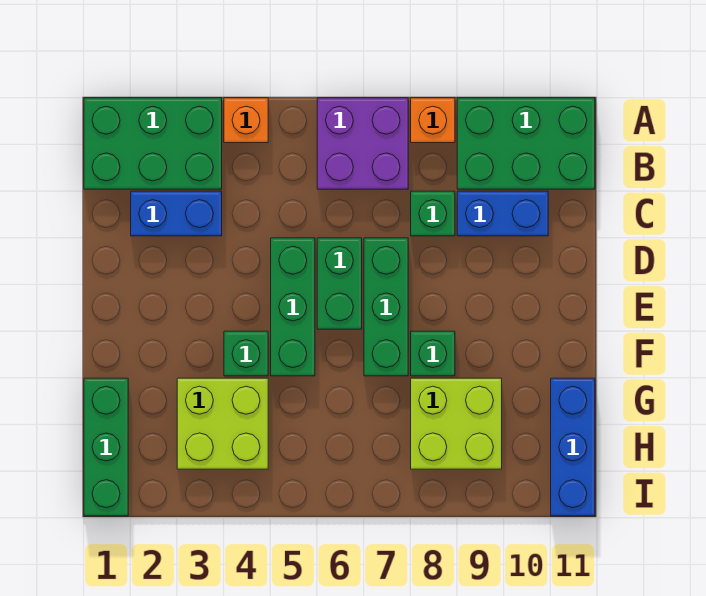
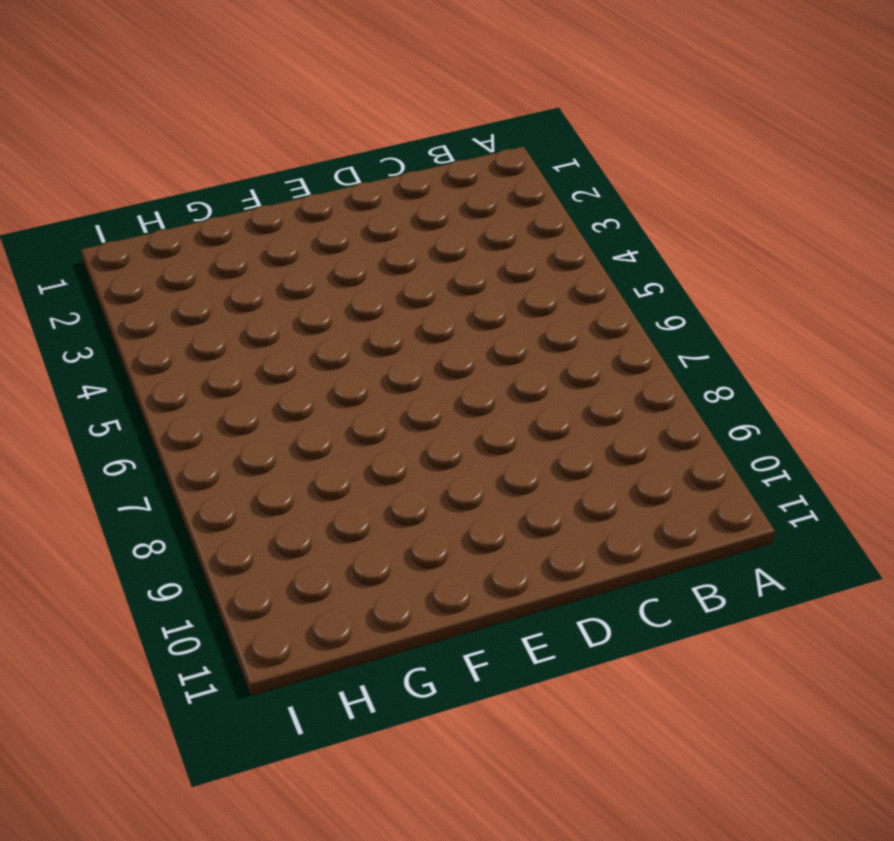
none -> green brick A1:B3 level 1
none -> orange brick A4 level 1
none -> purple brick A6:B7 level 1

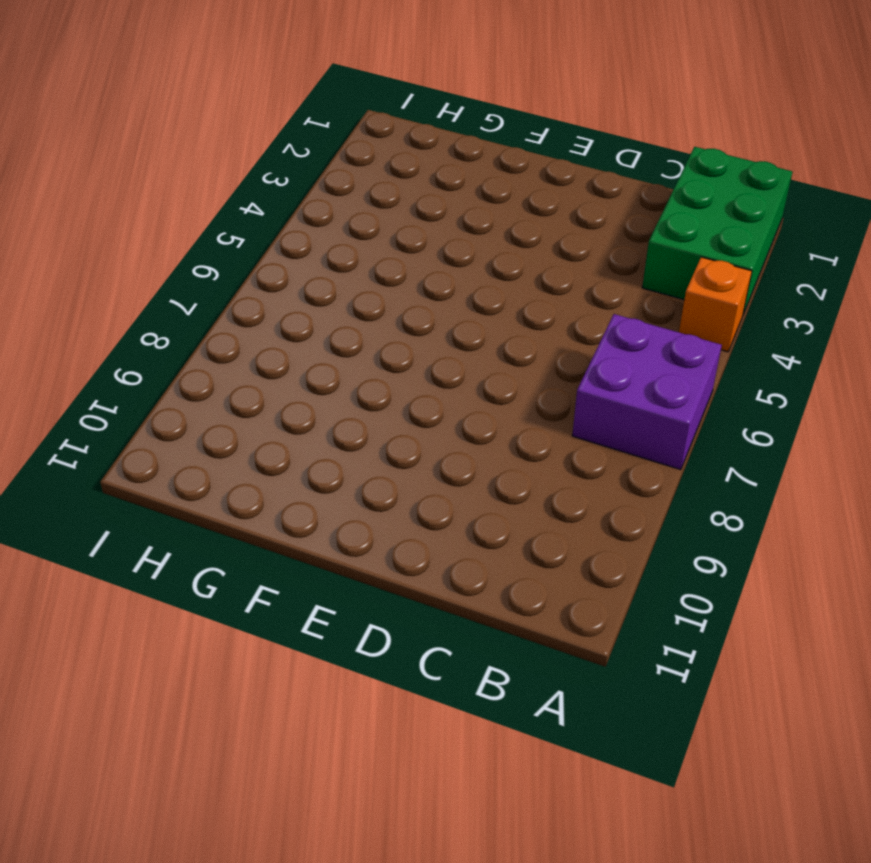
none -> orange brick A8 level 1
none -> green brick A9:B11 level 1
none -> blue brick C2:C3 level 1

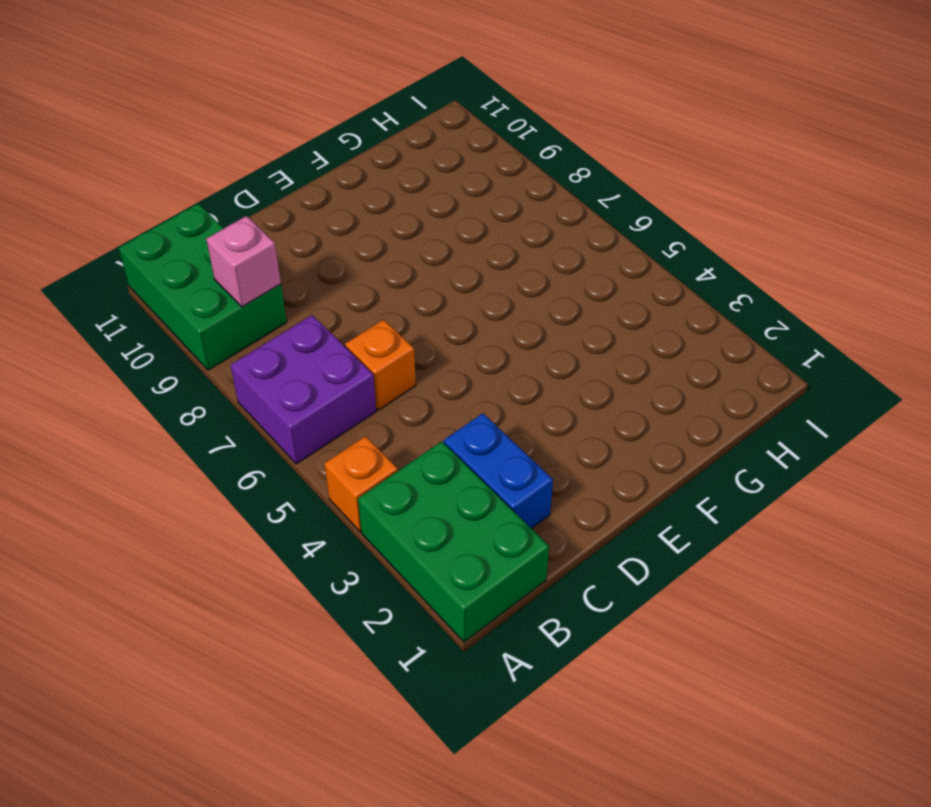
pink brick B9 level 2 -> none
orange brick C6 level 1 -> orange brick A8 level 1
none -> green brick C8 level 1
none -> blue brick C9:C10 level 1
none -> green brick D5:F5 level 1

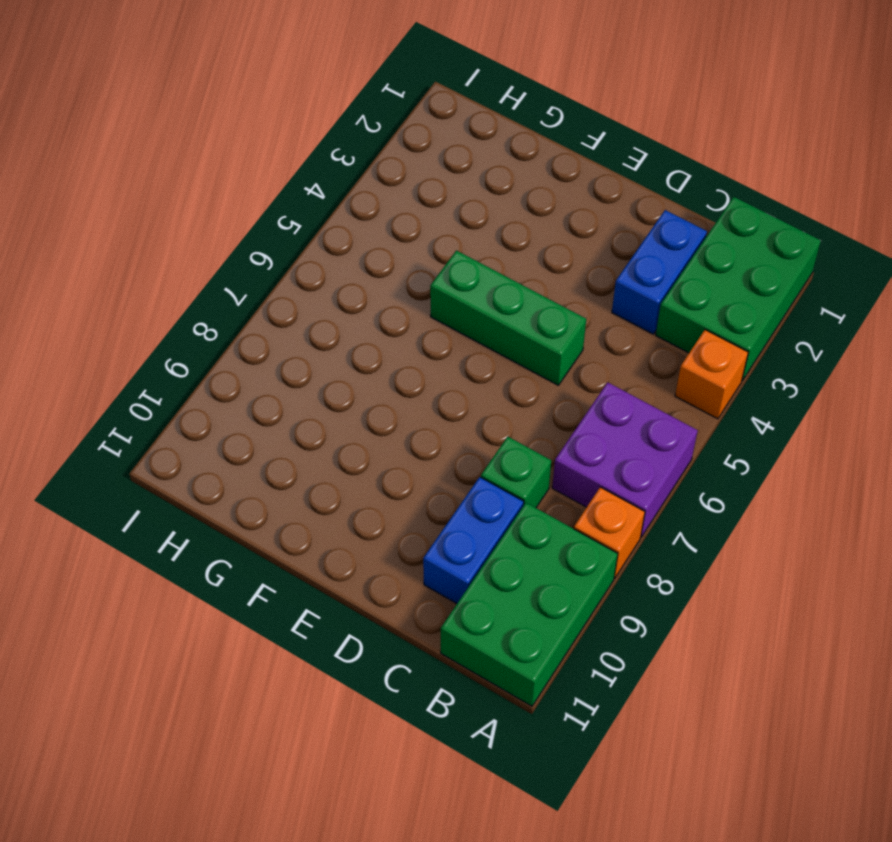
none -> green brick D6:E6 level 1
none -> green brick D7:F7 level 1
none -> green brick F4 level 1

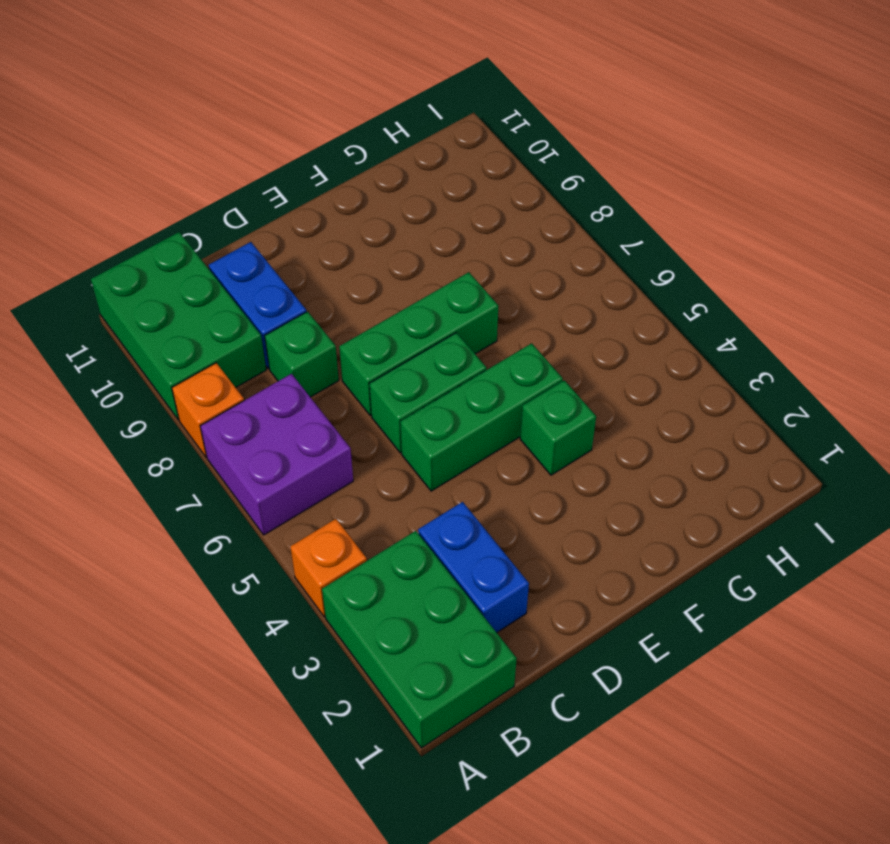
none -> green brick F8 level 1
none -> green brick G1:I1 level 1
none -> lime brick G3:H4 level 1

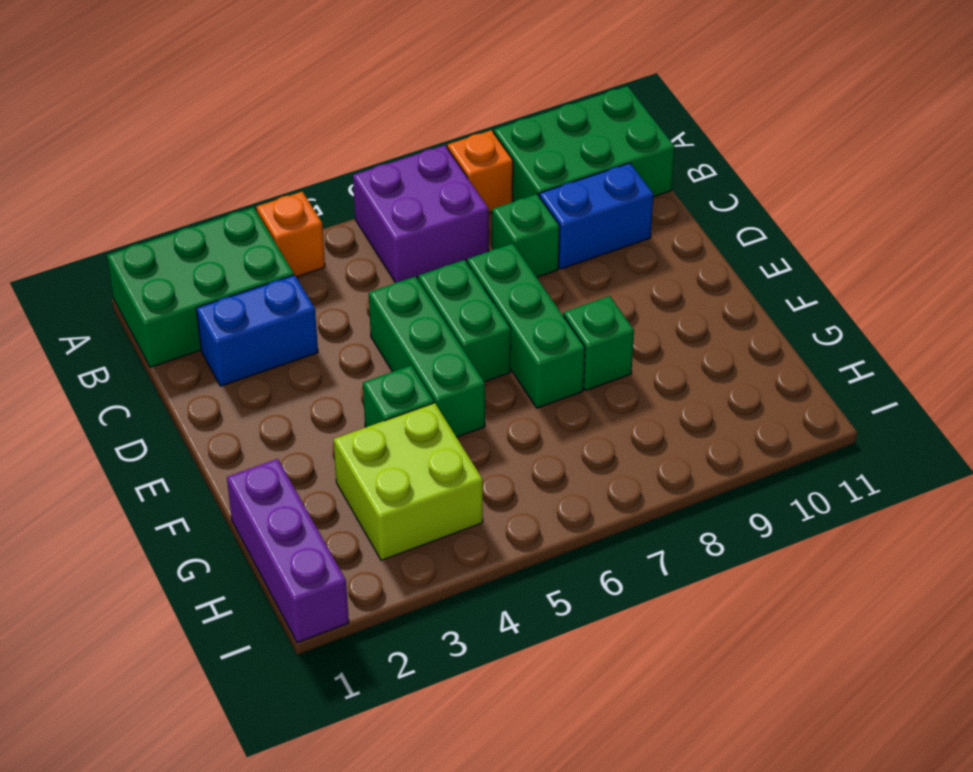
purple brick G1:I1 level 1 -> green brick G1:I1 level 1
none -> lime brick G8:H9 level 1
none -> blue brick G11:I11 level 1

